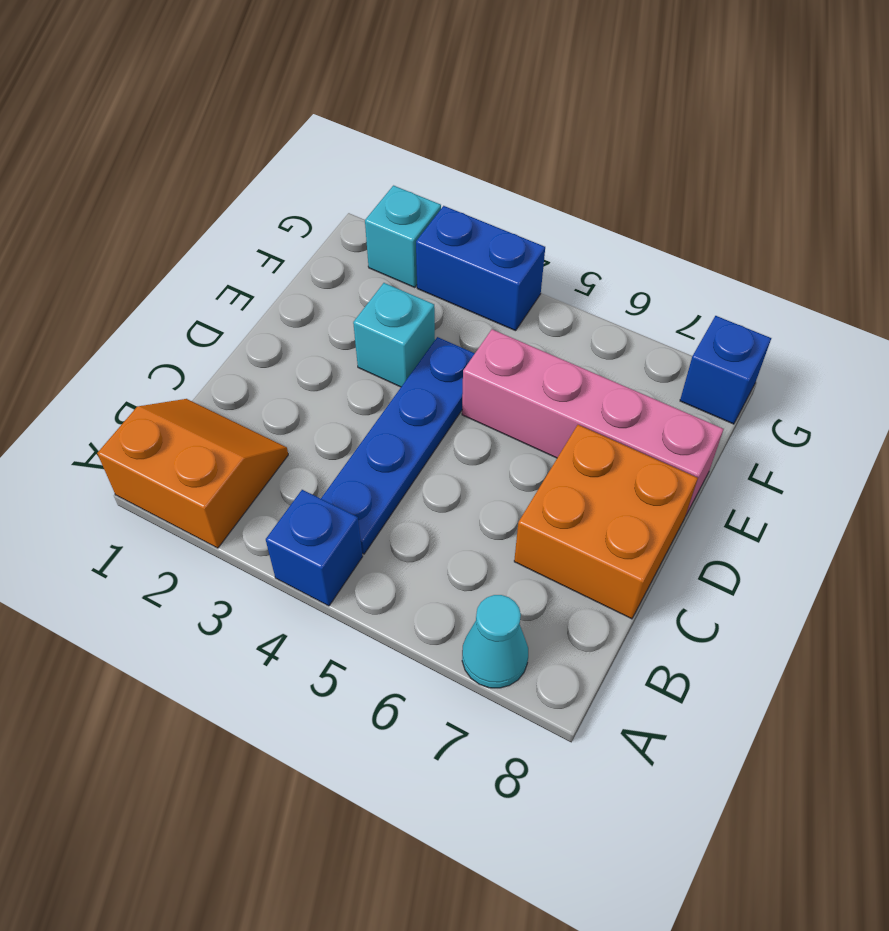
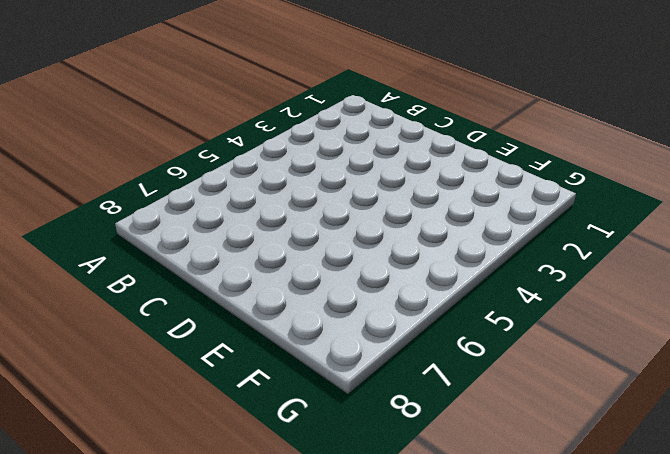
none -> orange slope A1:B2 level 1 top A
none -> blue brick A4 level 1

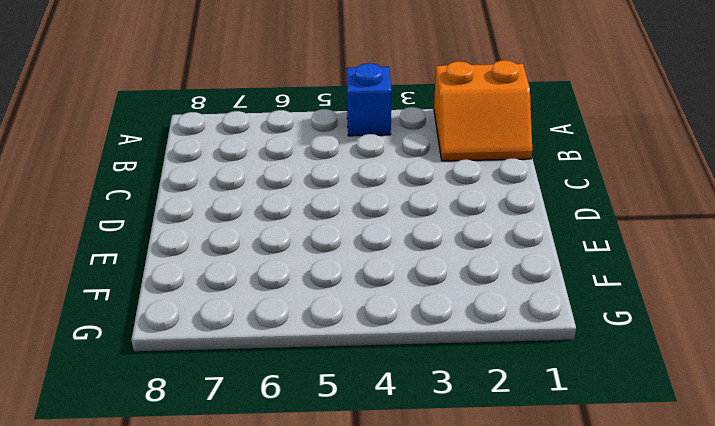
none -> cyan cone A7 level 1
none -> blue plate B4:E4 level 1

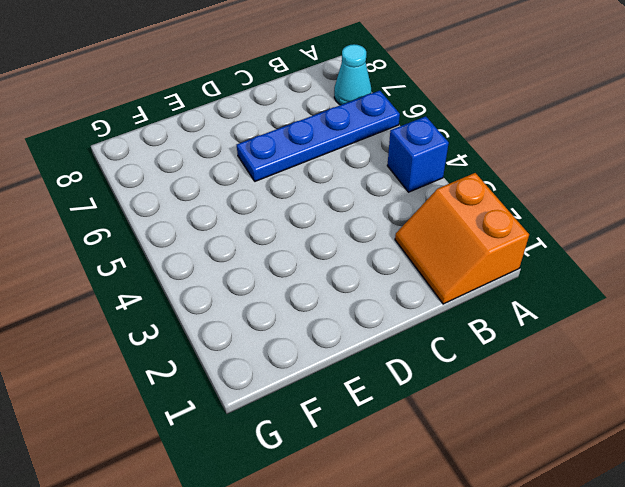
blue plate A6:D6 level 1 -> blue plate B4:E4 level 1
none -> orange brick C7:D8 level 1
none -> cyan brick E3 level 1

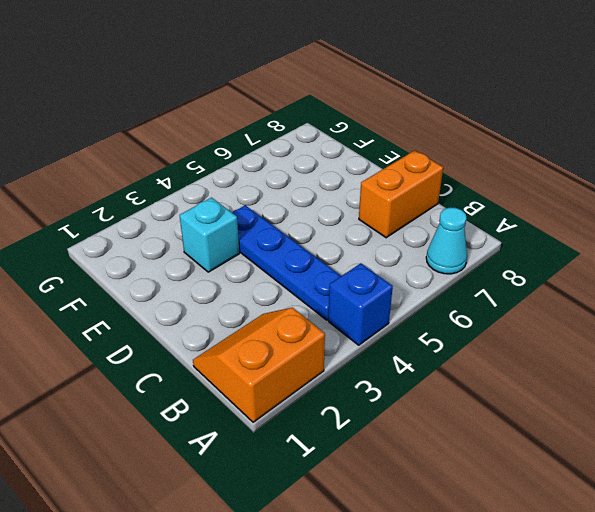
orange brick C7:C8 level 1 -> orange brick C7:D8 level 1
none -> pink brick E5:E8 level 1
none -> cyan brick G2 level 1

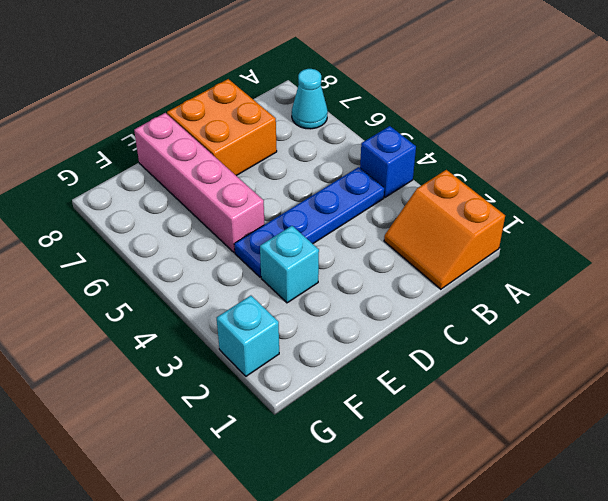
none -> blue brick G3:G4 level 1
none -> blue brick G8 level 1

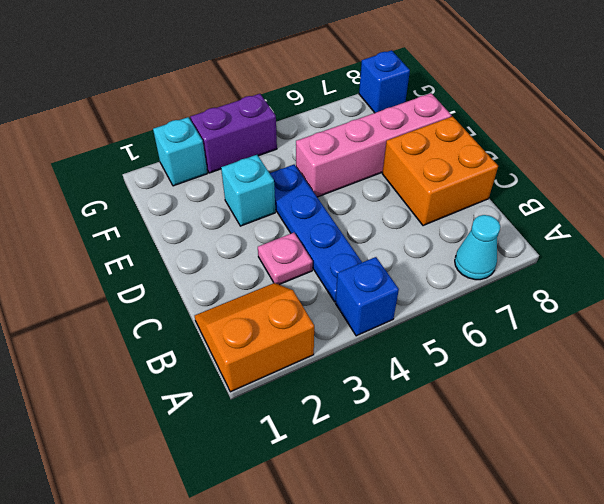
pink plate C3 level 1 -> none
purple brick G3:G4 level 1 -> blue brick G3:G4 level 1

